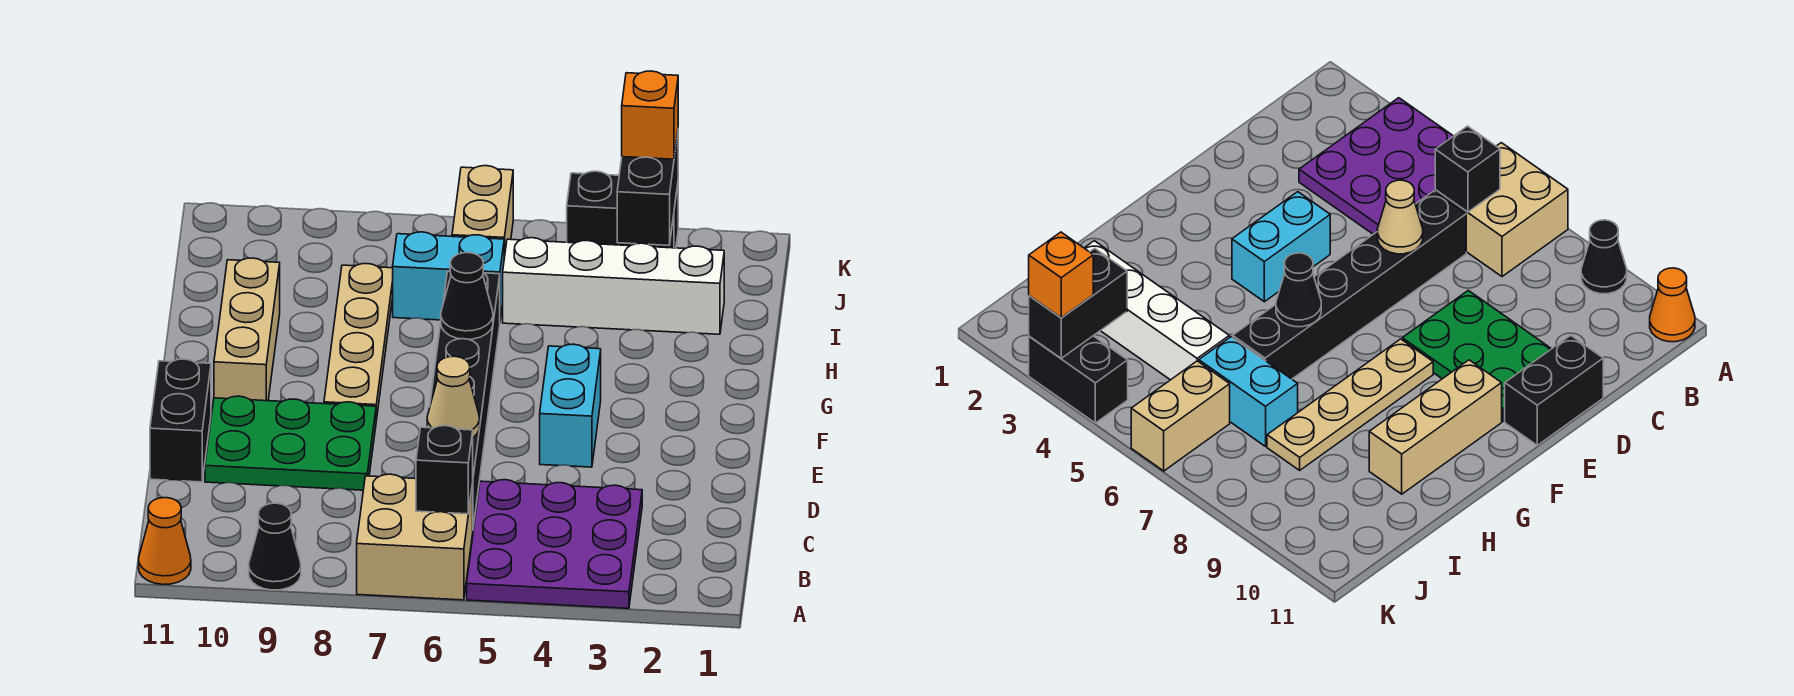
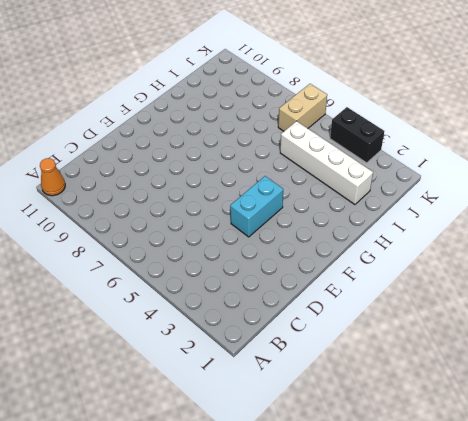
none -> purple plate A3:C5 level 1
none -> tan brick A6:B7 level 1
none -> black cone A9 level 1

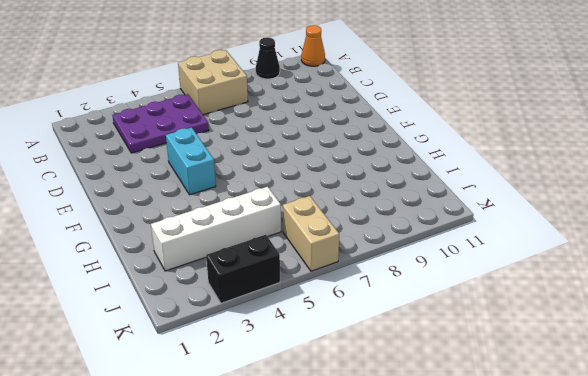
purple plate B3:C5 level 1 -> purple plate A3:C5 level 1
none -> black brick C6:H6 level 1
none -> green plate D8:E10 level 1
none -> black brick D11:E11 level 1

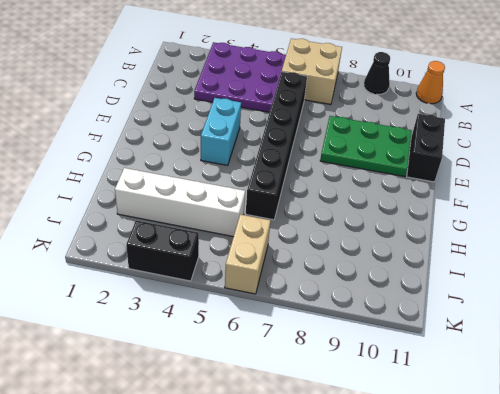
none -> tan plate F8:I8 level 1
none -> tan brick F10:H10 level 1
none -> cyan brick I6:I7 level 1

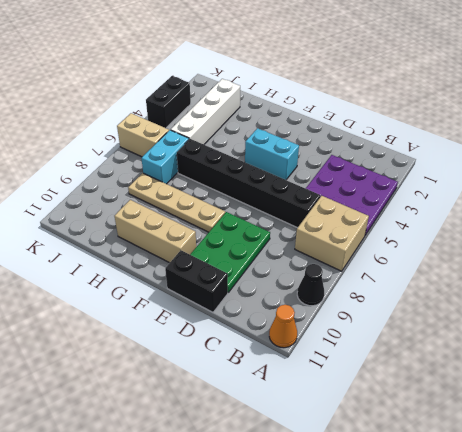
none -> black brick B6 level 2
none -> tan cone D6 level 2
none -> black cone G6 level 2

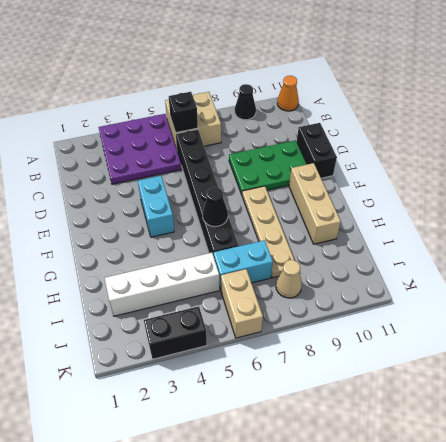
tan cone J8 level 1 -> tan cone D6 level 2
none -> black brick J3:K3 level 2
none -> orange brick K3 level 3

